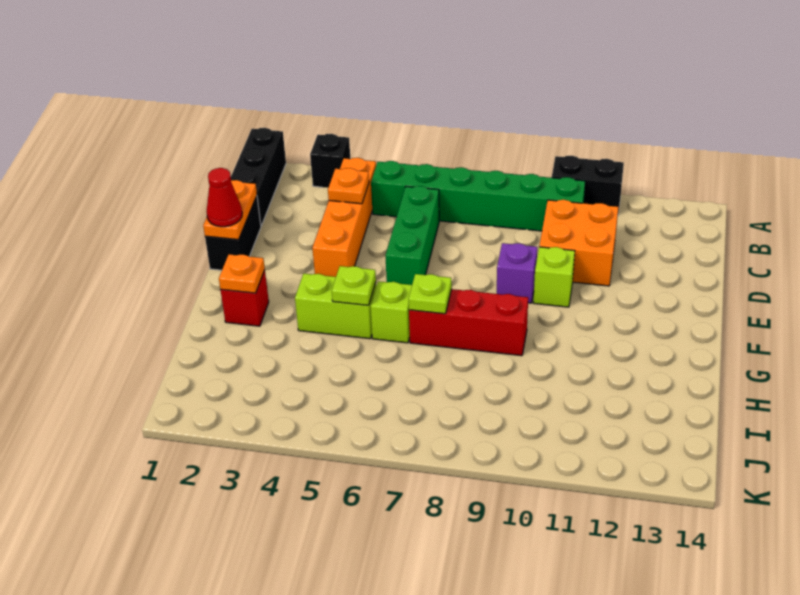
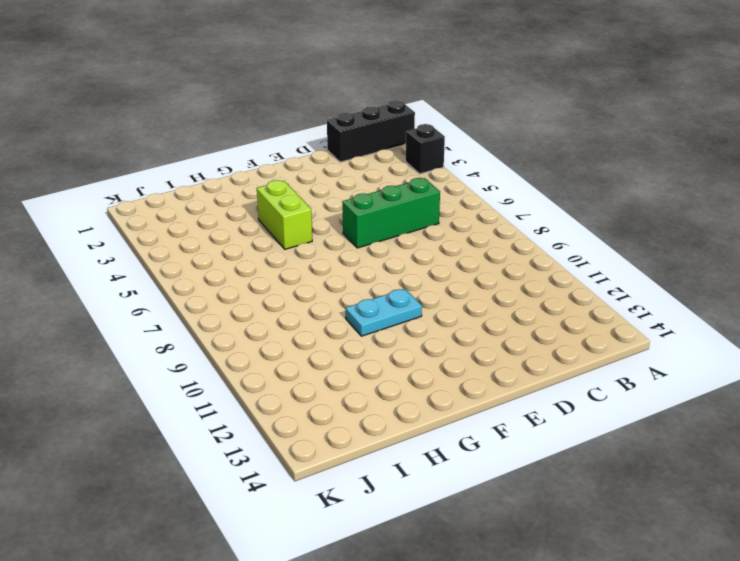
cyan plate F10:G10 level 1 -> none
none -> black brick A10:A11 level 1
none -> orange brick B4:E4 level 1
none -> green brick B5:B10 level 1

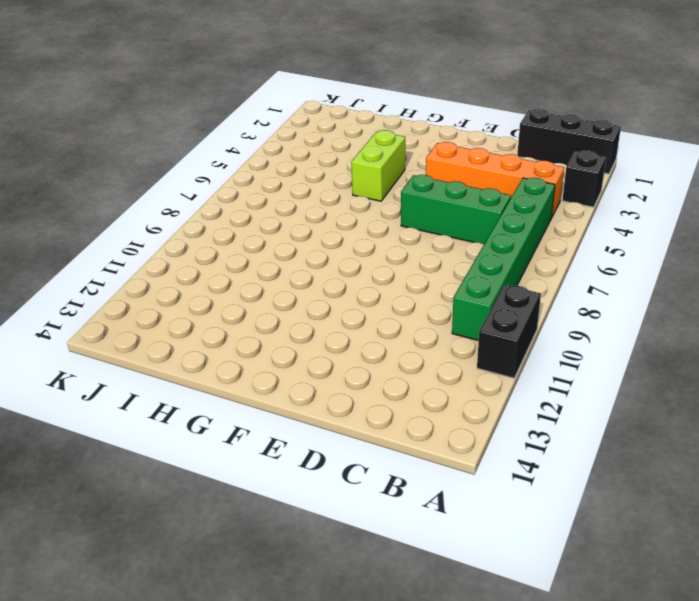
none -> orange brick C10:D11 level 1
none -> black brick D1:E1 level 1
none -> purple brick E9 level 1

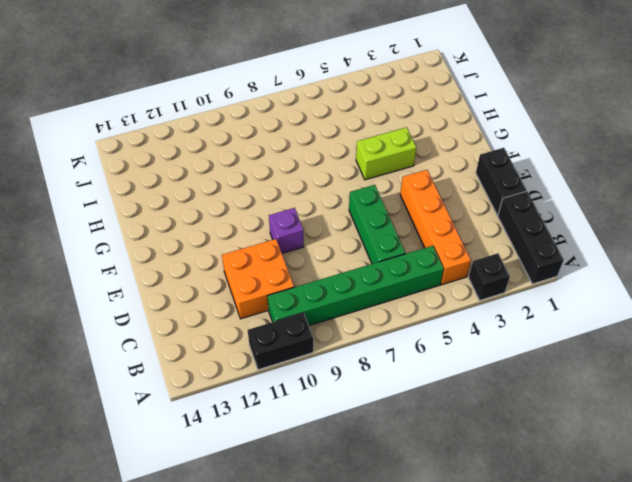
none -> lime brick E10 level 1
none -> red brick G2 level 1
none -> lime brick G6 level 1

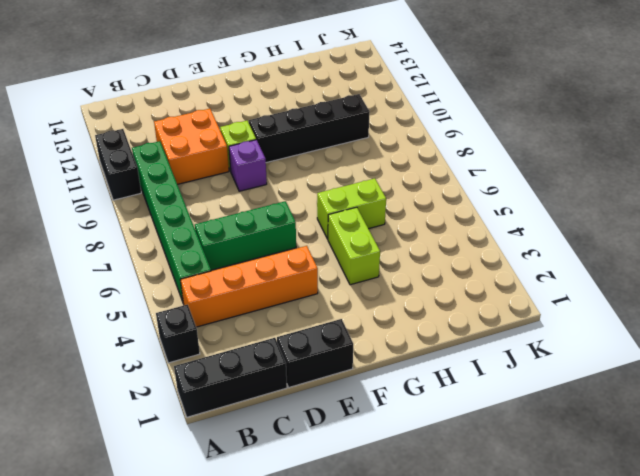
black brick F10:I10 level 1 -> none
lime brick G6:H6 level 1 -> lime brick G6 level 1
none -> red brick G2 level 1
none -> red brick G7:G9 level 1
none -> orange plate C4 level 2

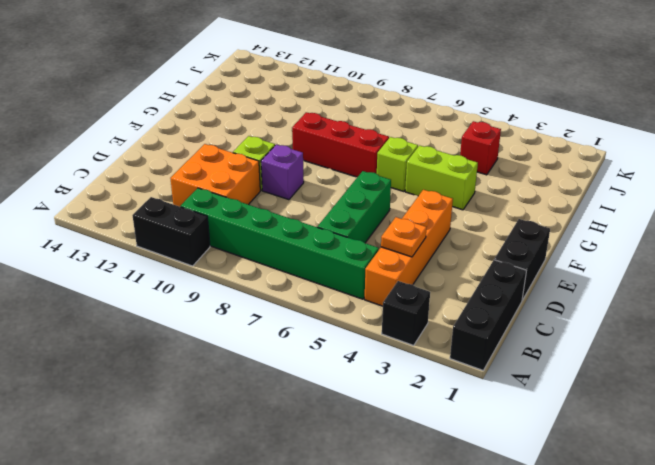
red brick I4 level 1 -> red brick G2 level 1
none -> orange plate D1:E1 level 2
none -> orange plate G2 level 2
none -> lime plate G5 level 2

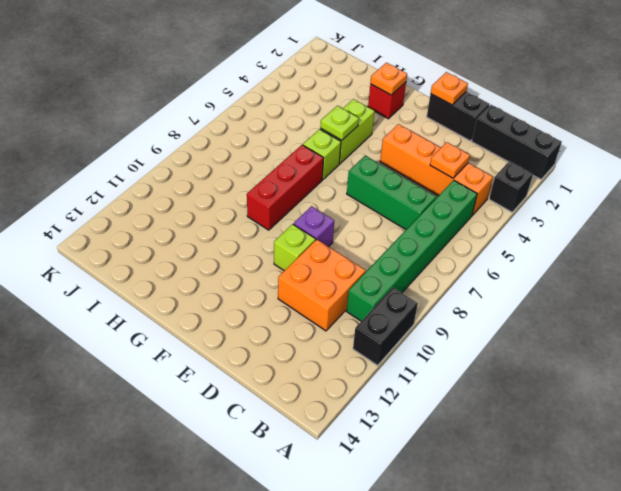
orange plate E1 level 2 -> orange plate D1:E1 level 2
none -> lime plate G7 level 2
none -> red cone E1 level 3

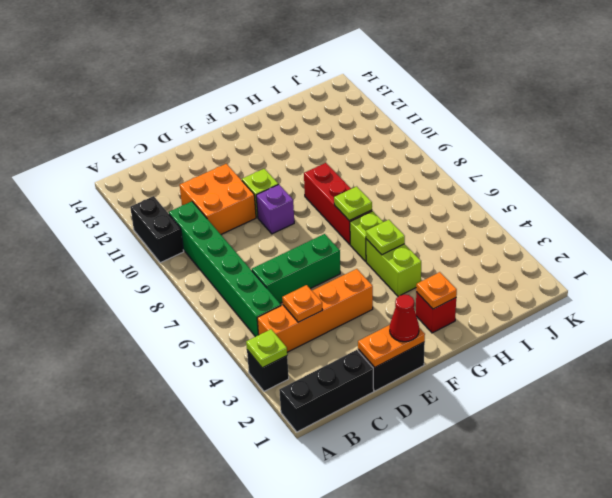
lime plate A3 level 2 -> none

